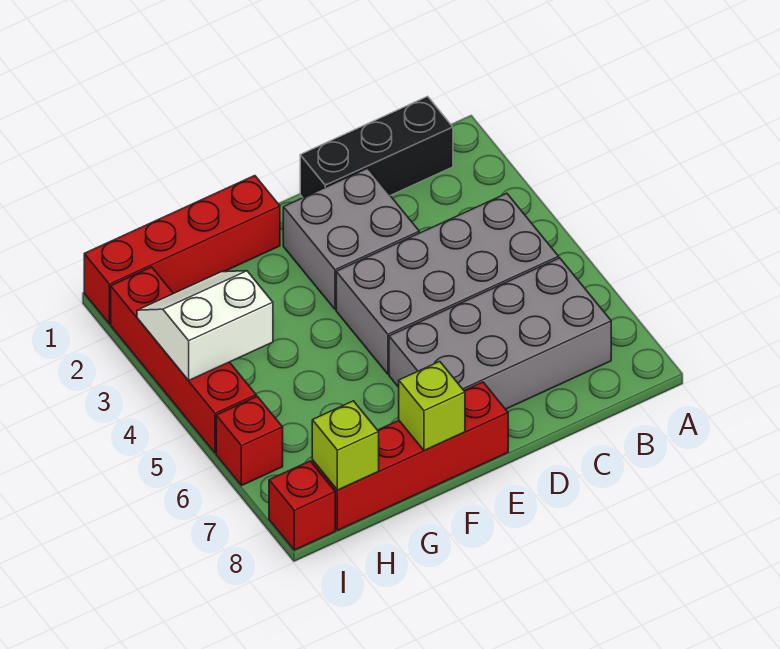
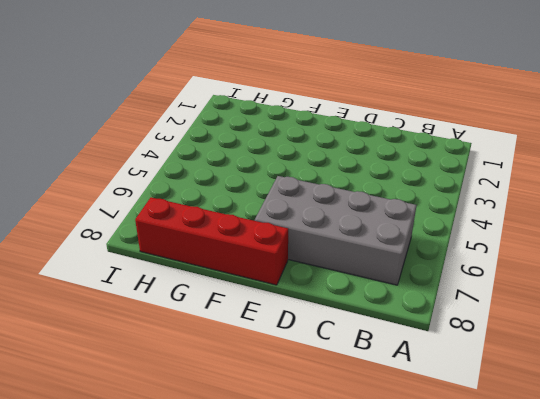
none -> black brick B1:D1 level 1
none -> grey brick B4:E5 level 1
none -> grey brick D2:E3 level 1

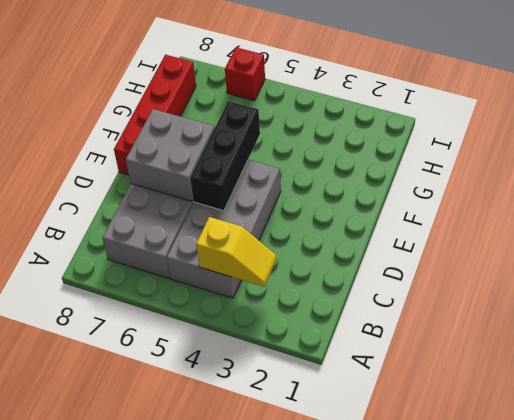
yellow slope B3:B4 level 2 top 4 -> none
black brick D5:F5 level 2 -> black brick B1:D1 level 1
grey brick D6:E7 level 2 -> grey brick D2:E3 level 1
none -> red brick F1:I1 level 1
none -> red brick I2:I5 level 1
none -> red brick I8 level 1

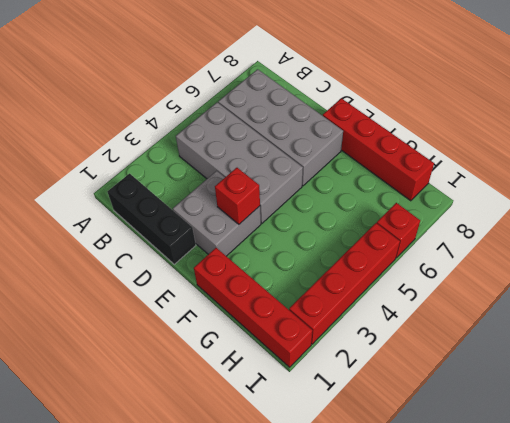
red brick E3 level 2 -> red brick I8 level 1
none -> lime brick F8 level 2
none -> white slope H3:I4 level 2 top 4
none -> lime brick H8 level 2

